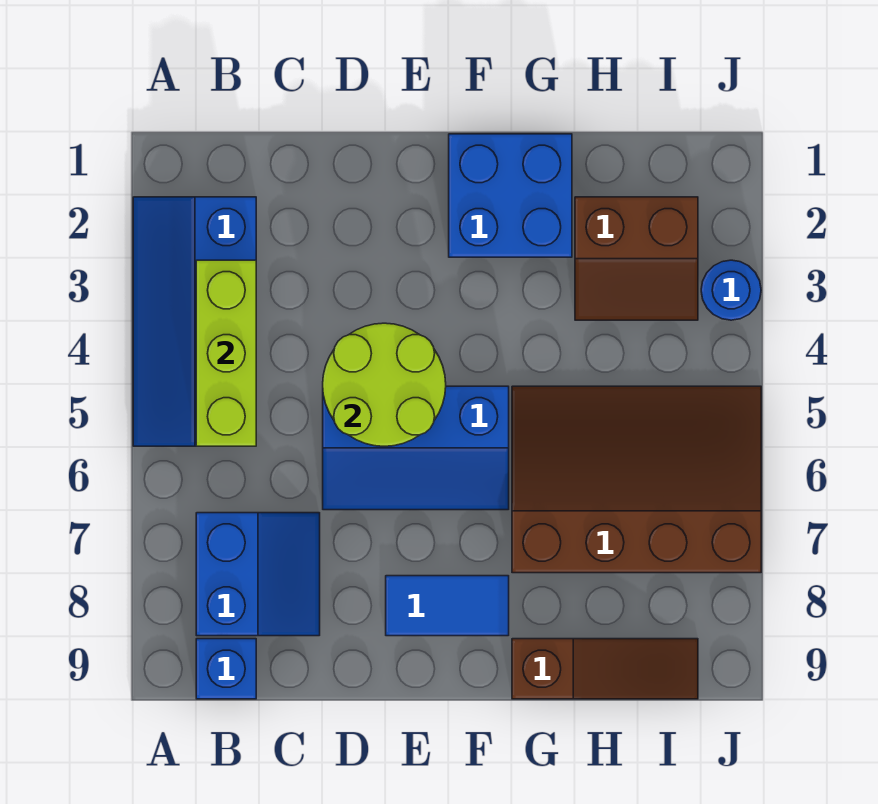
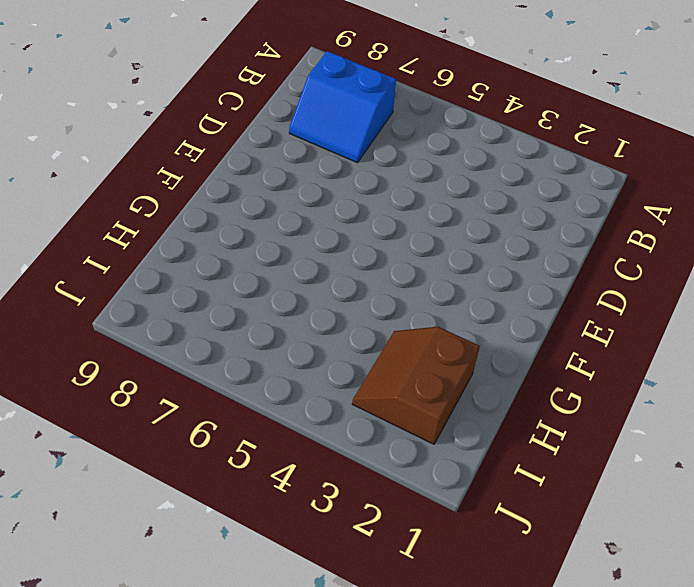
none -> blue slope A2:B5 level 1 top B
none -> blue brick B9 level 1
none -> blue slope D5:F6 level 1 top 5

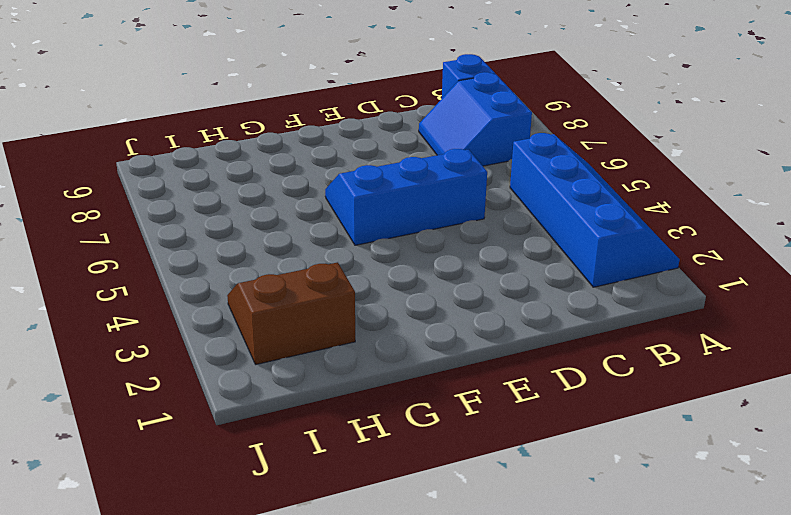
none -> blue tile E8:F8 level 1
none -> blue brick F1:G2 level 1
none -> brown slope G5:J7 level 1 top 7

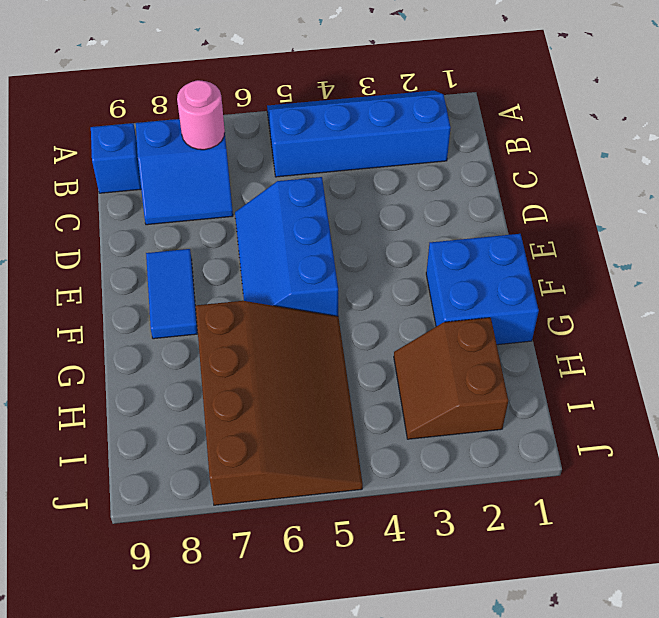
pink round brick B7 level 2 -> none
none -> brown slope G9:I9 level 1 top G
none -> blue round brick J3 level 1
none -> lime brick B3:B5 level 2

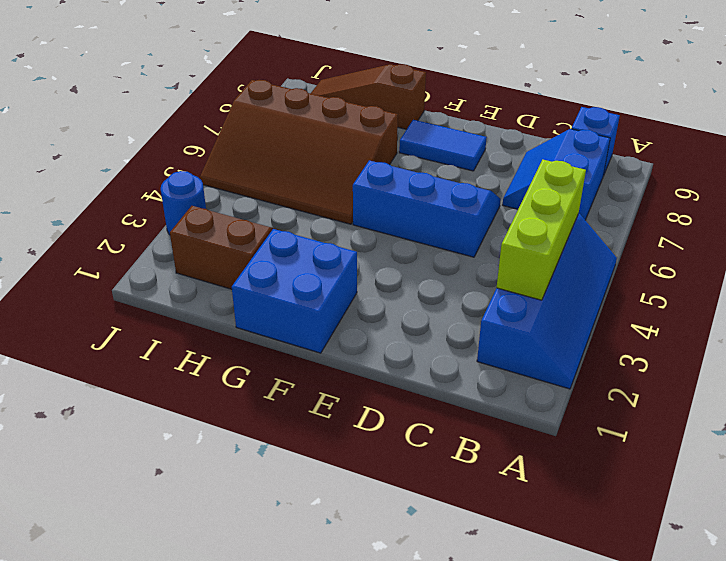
none -> lime round brick D4:E5 level 2

